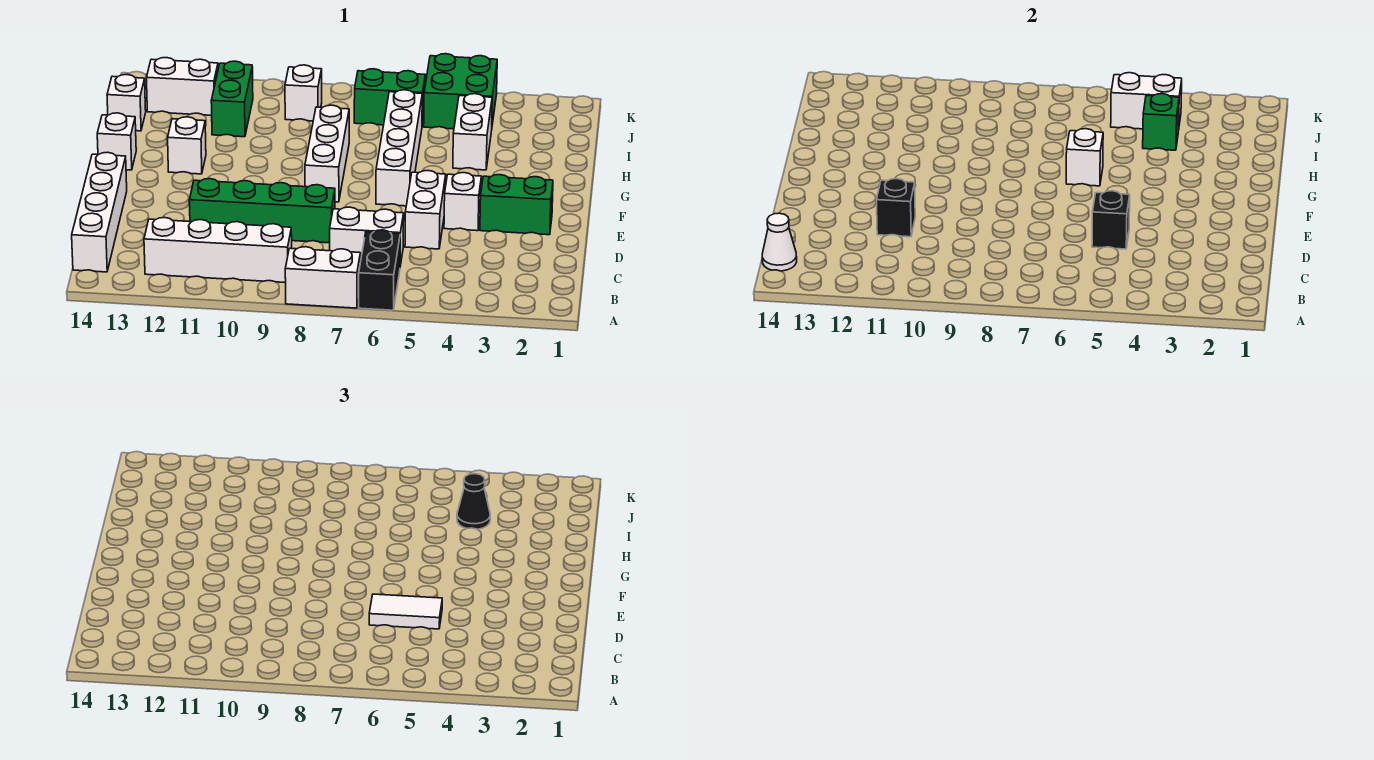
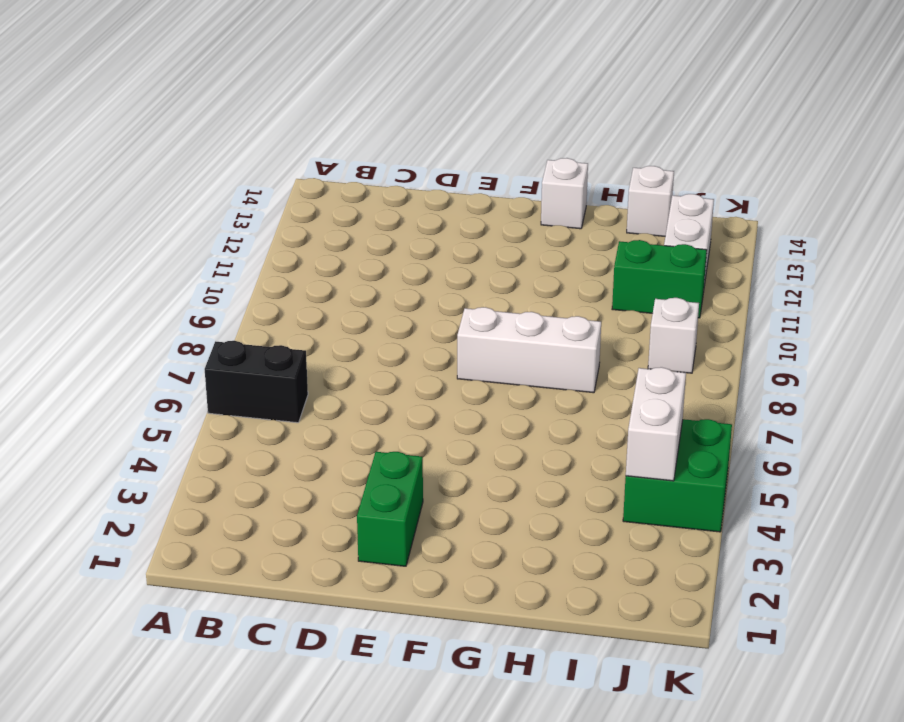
none -> white brick A7:A8 level 1
none -> white brick B9:B12 level 1
none -> white brick B14:E14 level 1

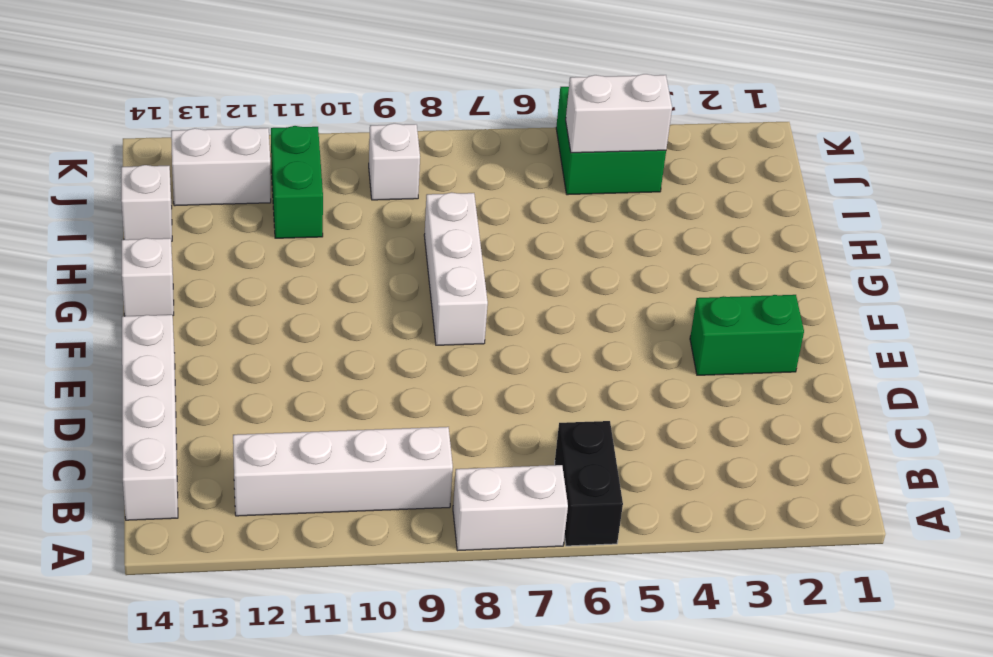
none -> white brick C6:C7 level 1
none -> white brick D5:E5 level 1
none -> green brick D8:D11 level 1

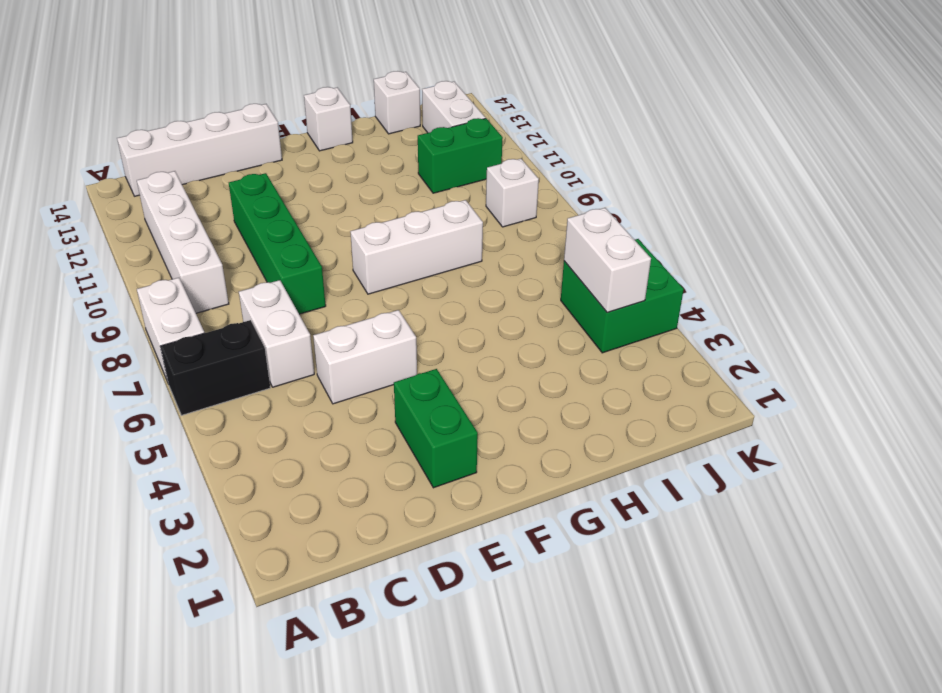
none -> white brick E4 level 1
none -> white brick F6:I6 level 1
none -> white brick G12 level 1

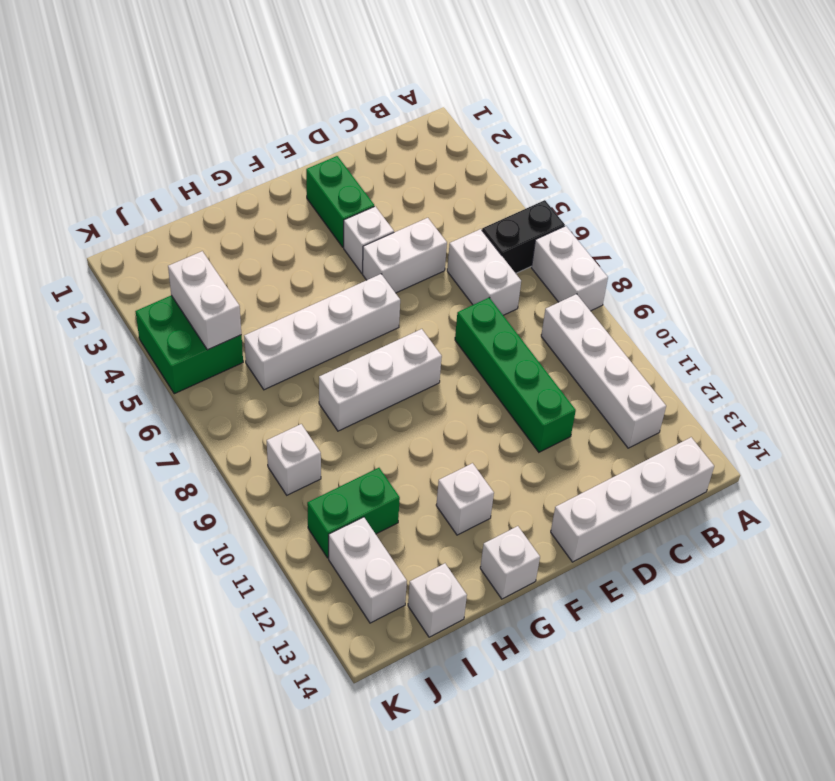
none -> white brick H4:I4 level 1
none -> green brick J6:J7 level 1
none -> white cone B14 level 2

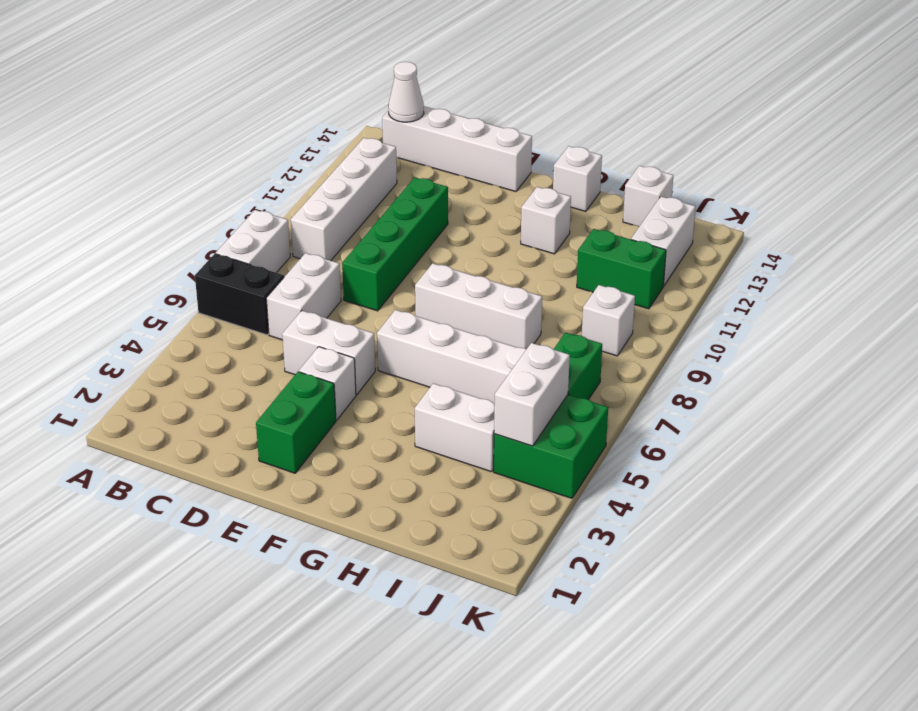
none -> black brick D5 level 2
none -> black brick D11 level 2
none -> white brick G6 level 2

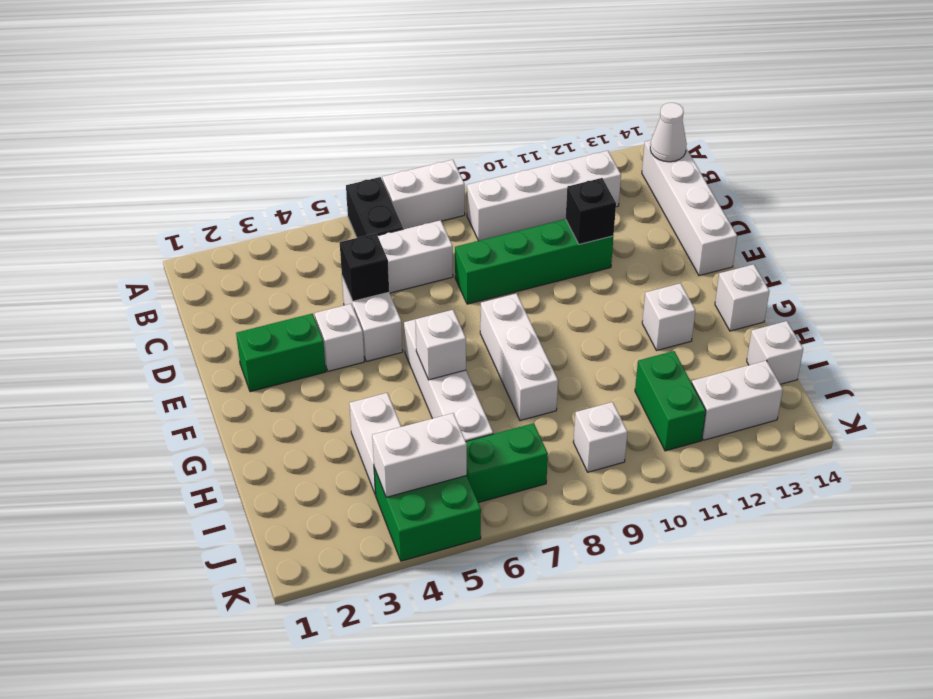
none -> green brick I4 level 2
none -> white tile D5:D6 level 3
none -> black cone I4 level 3

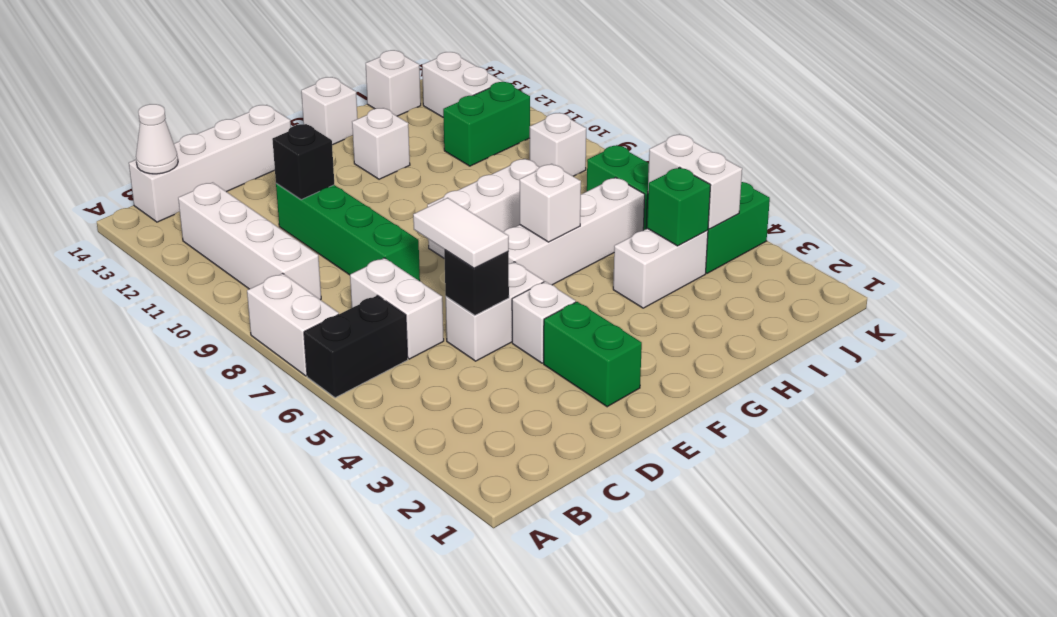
none -> black cone I4 level 3

